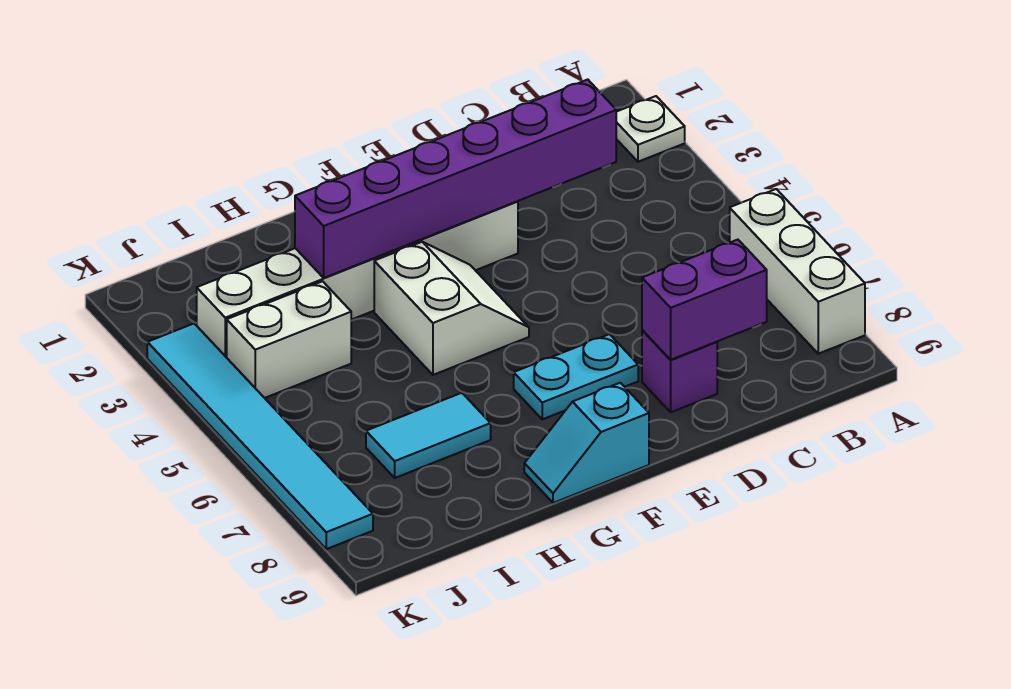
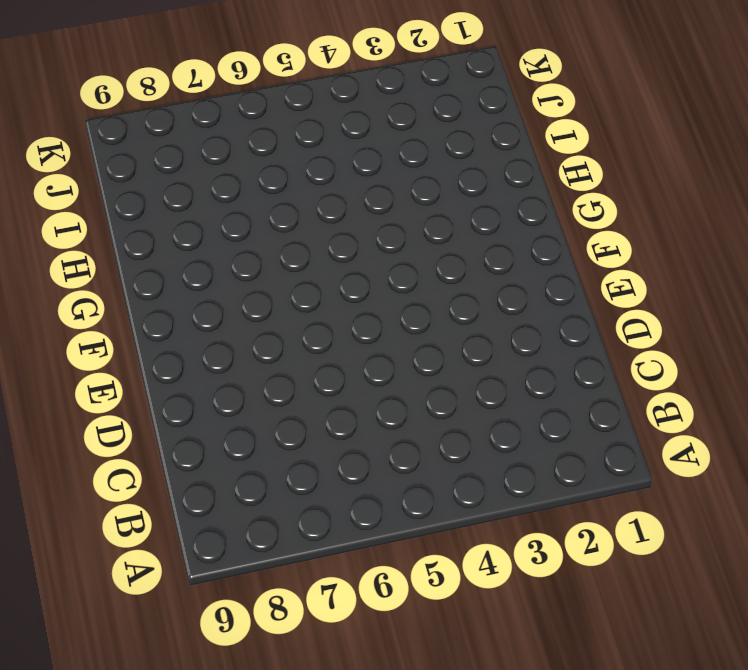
none -> white plate A2 level 1
none -> white brick A6:A8 level 1
none -> purple brick D8 level 1

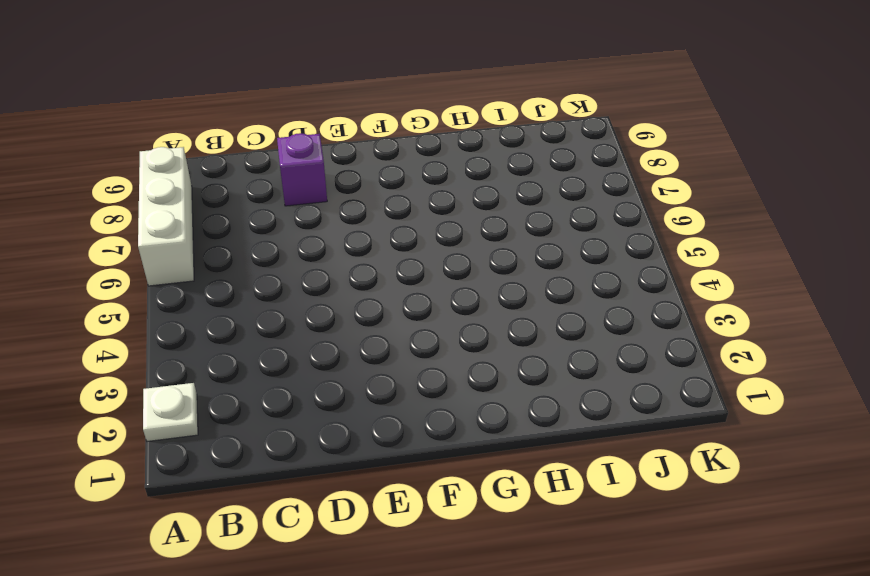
none -> white brick E3:J3 level 1
none -> cyan plate E7:F7 level 1
none -> white slope F4:G5 level 1 top G

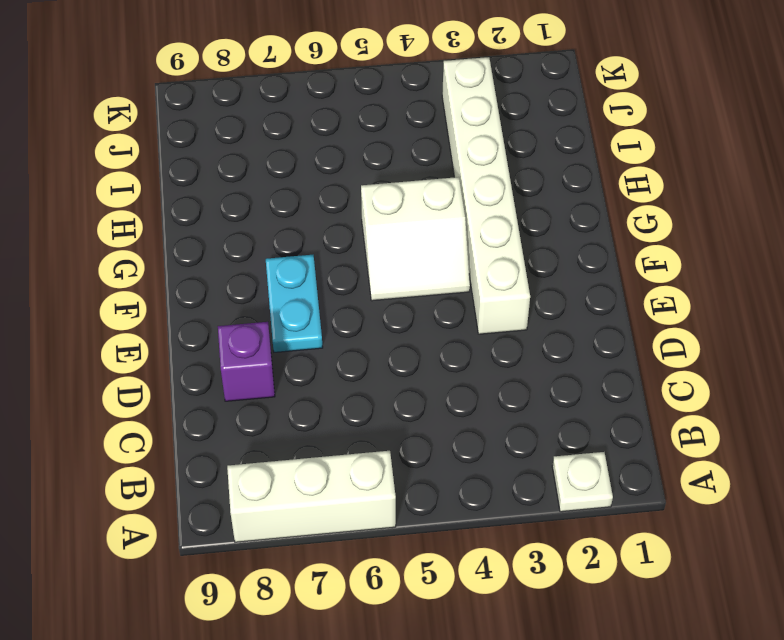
none -> cyan slope F9:G9 level 1 top F
none -> cyan tile H7:I7 level 1
none -> white brick I4:J4 level 1

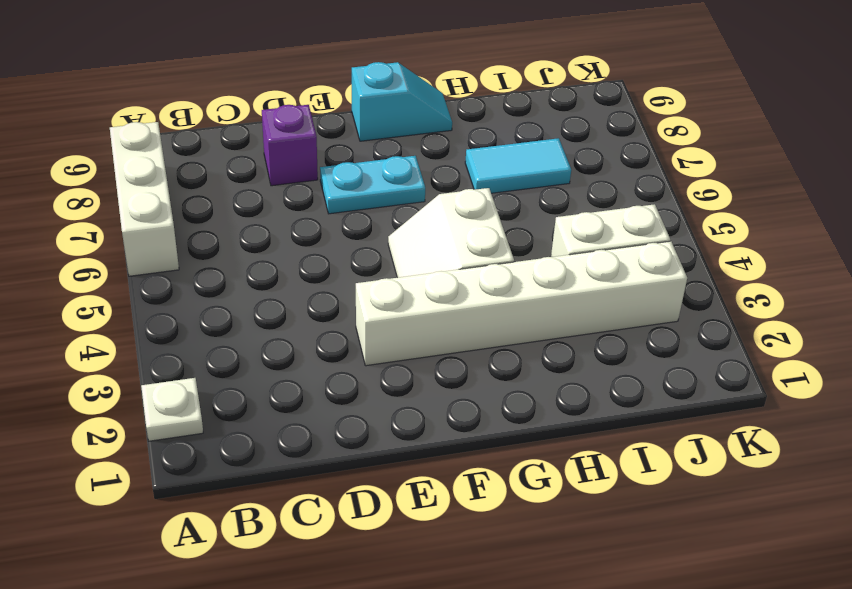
none -> cyan tile K3:K8 level 1
none -> purple brick C3:H3 level 2
none -> purple brick C8:D8 level 2

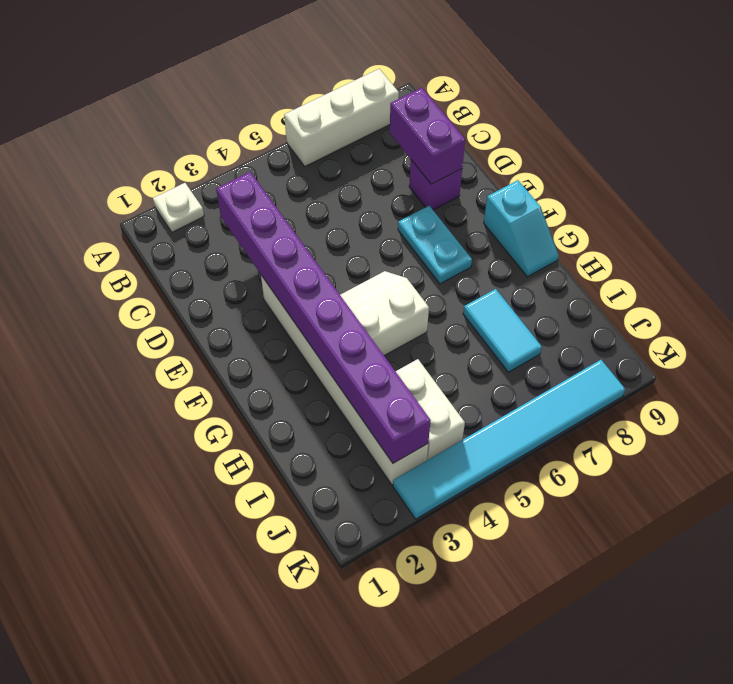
purple brick C3:J3 level 2 -> purple brick C3:H3 level 2

